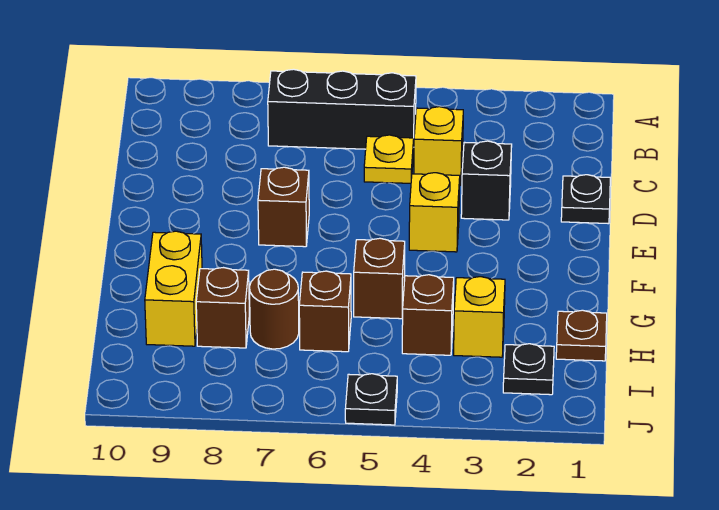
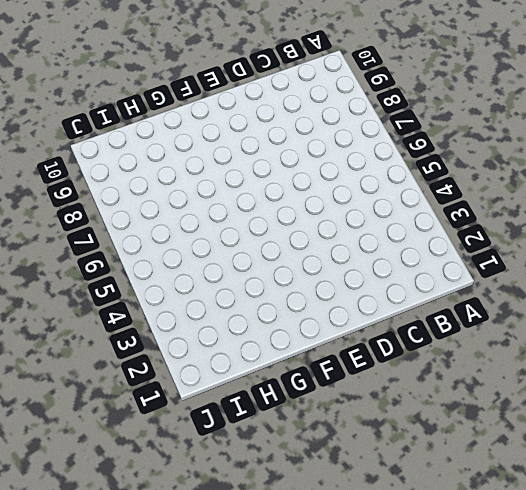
none -> black brick B5:B7 level 1
none -> yellow brick C4 level 1
none -> yellow plate C5 level 1

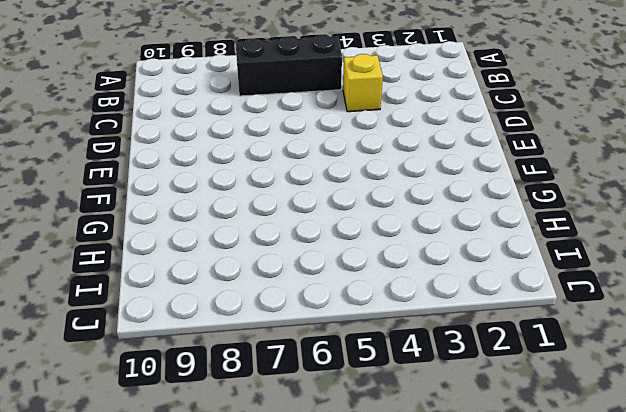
none -> yellow plate C5 level 1
none -> black plate D1 level 1
none -> black brick D3 level 1

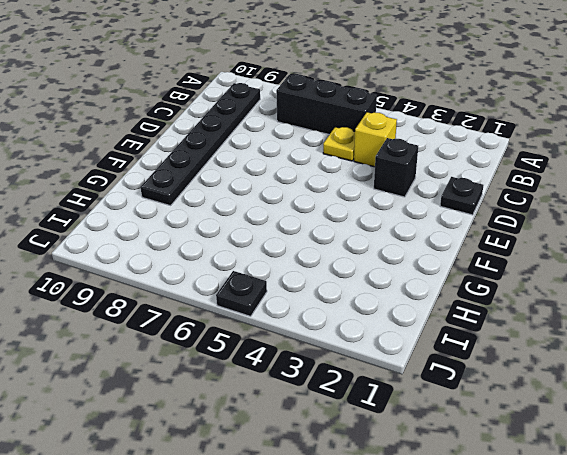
black plate B9:G9 level 1 -> yellow brick G9:H9 level 1
none -> yellow brick E4 level 1
none -> brown brick E7 level 1
none -> brown brick G5 level 1

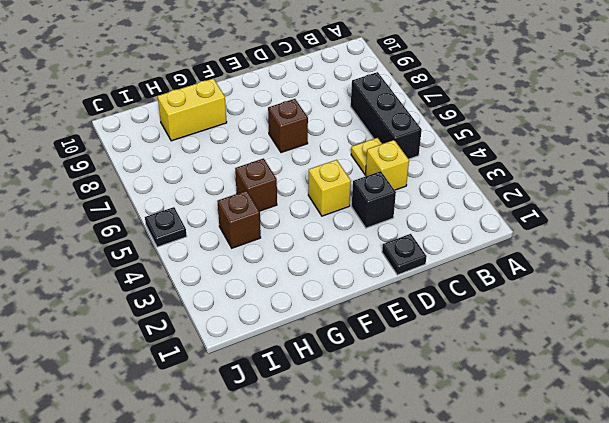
none -> brown plate H1 level 1
none -> yellow brick H3 level 1
none -> brown brick H6 level 1

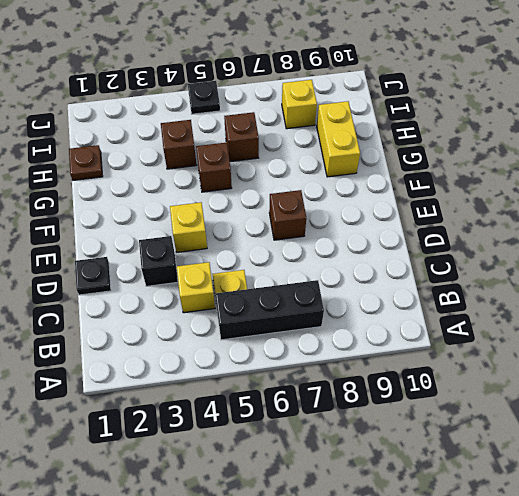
yellow brick I8 level 1 -> yellow brick H3 level 1
none -> brown round brick H7 level 1
none -> brown brick H8 level 1
none -> black plate I2 level 1

